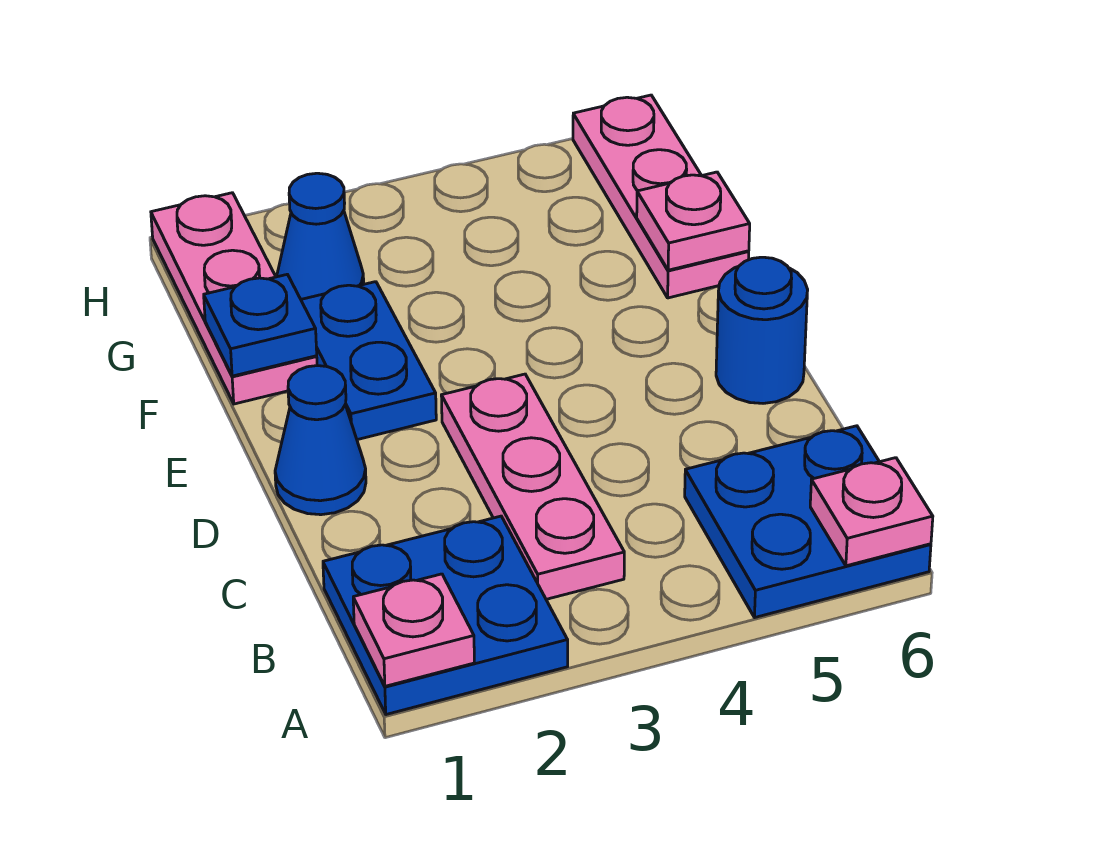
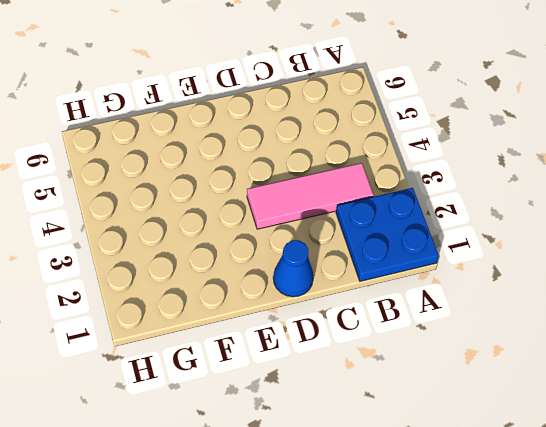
pink tile B3:D3 level 1 -> pink plate B3:D3 level 1
none -> blue plate A5:B6 level 1
none -> blue round brick D6 level 1
none -> blue plate E2:F2 level 1

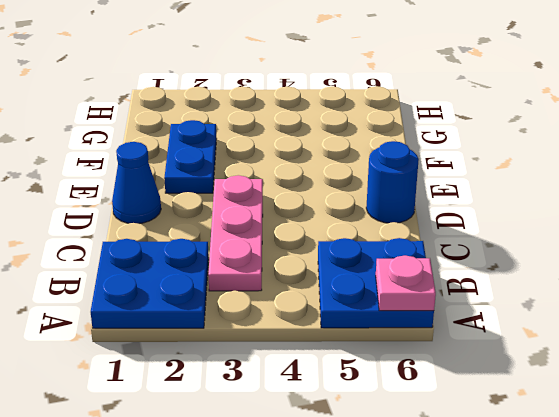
none -> pink plate F1:H1 level 1
none -> pink plate F6:H6 level 1
none -> blue cone G2 level 1

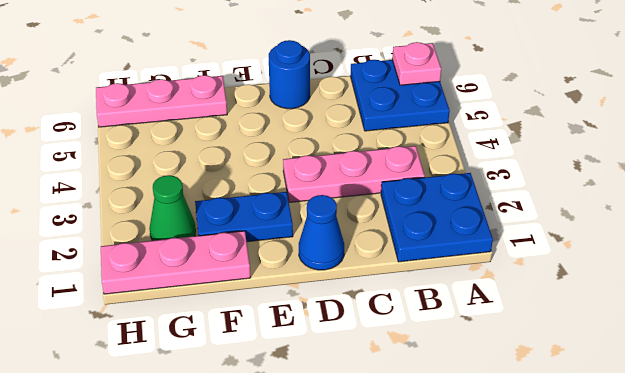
green cone G2 level 1 -> blue cone G2 level 1
none -> pink plate A1 level 2
none -> blue plate F1 level 2
none -> pink plate F6 level 2

